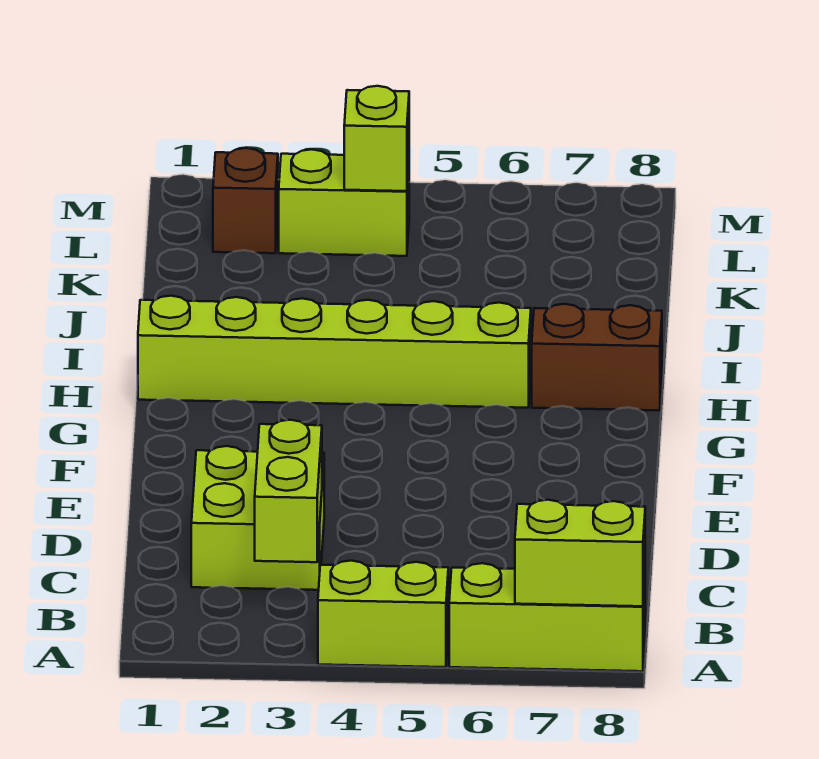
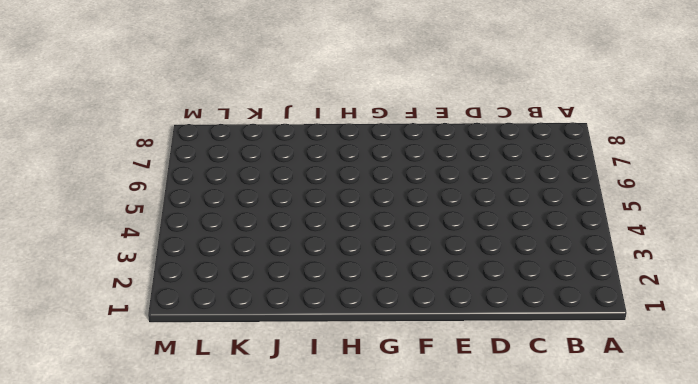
none -> lime brick A4:A5 level 1
none -> lime brick A6:A8 level 1

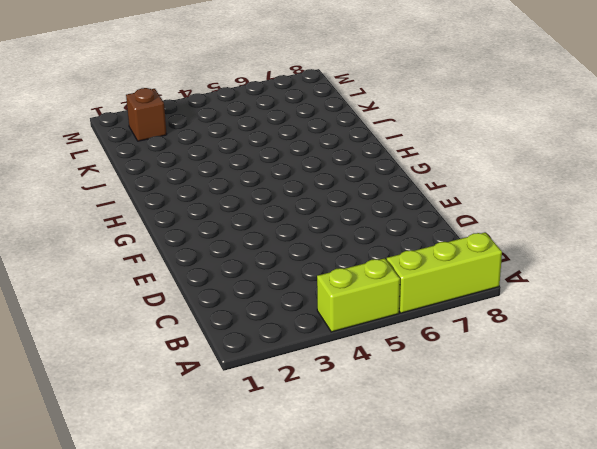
none -> lime brick C2:D3 level 1
none -> lime brick H1:H6 level 1

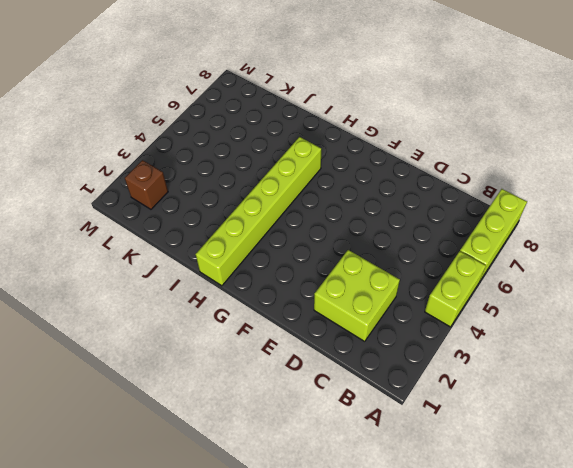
none -> brown brick H7:H8 level 1
none -> lime brick L3:L4 level 1

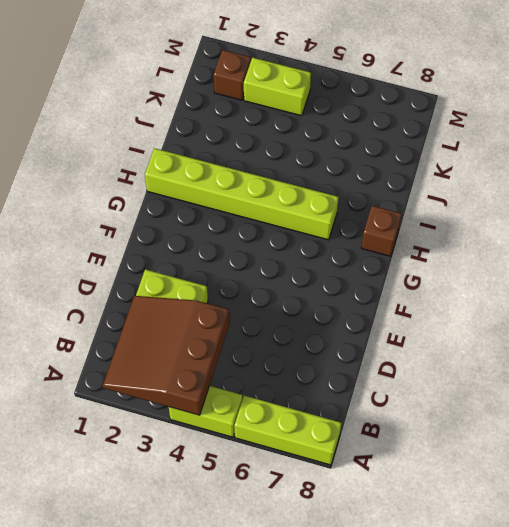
brown slope A2:C4 level 2 top 4 -> lime brick B3:C3 level 2
brown brick H8 level 1 -> brown brick H7:H8 level 1
none -> lime brick A7:A8 level 2
none -> lime brick L4 level 2

